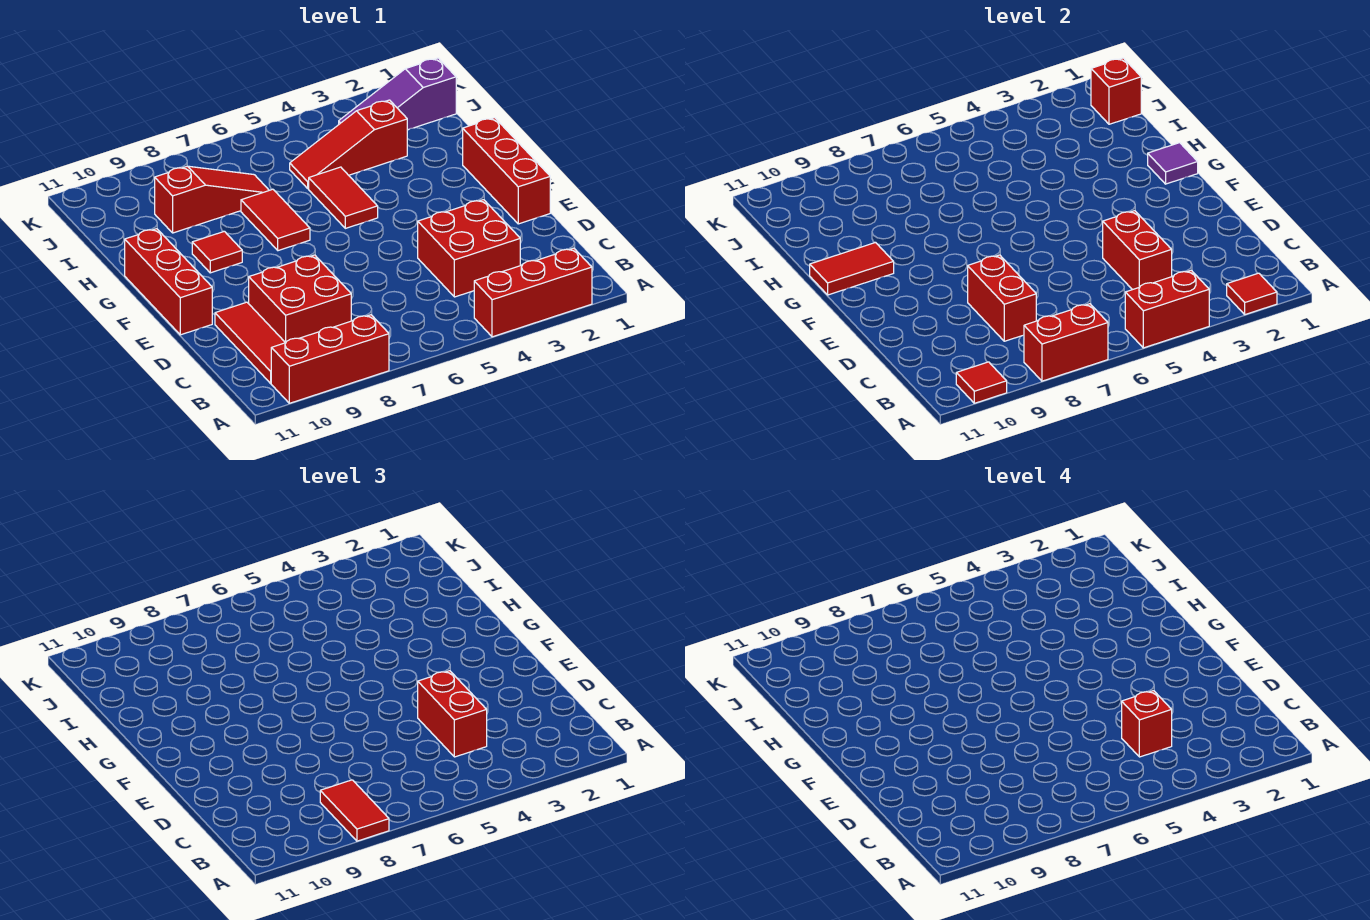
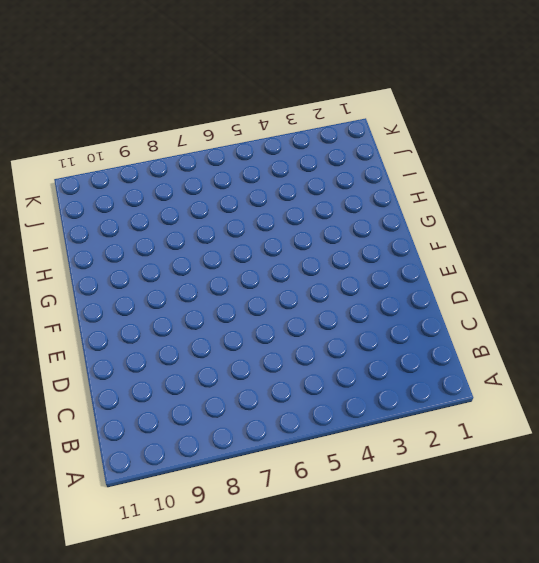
none -> red brick A2:A4 level 1
none -> red brick A8:A10 level 1
none -> red tile B10:D10 level 1

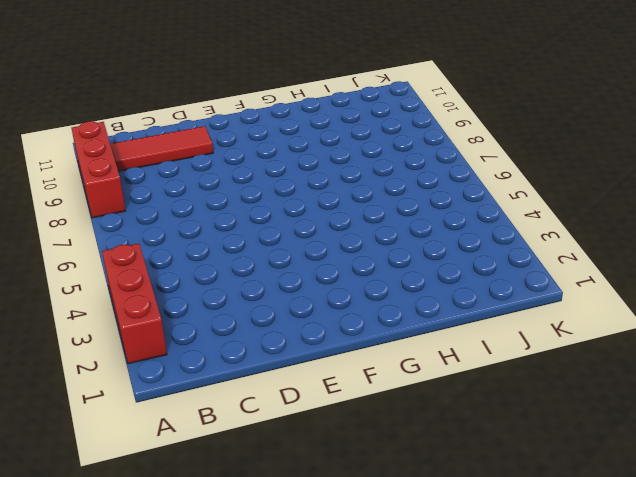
none -> red brick C3:D4 level 1
none -> red brick C8:D9 level 1
none -> red brick E1:G1 level 1

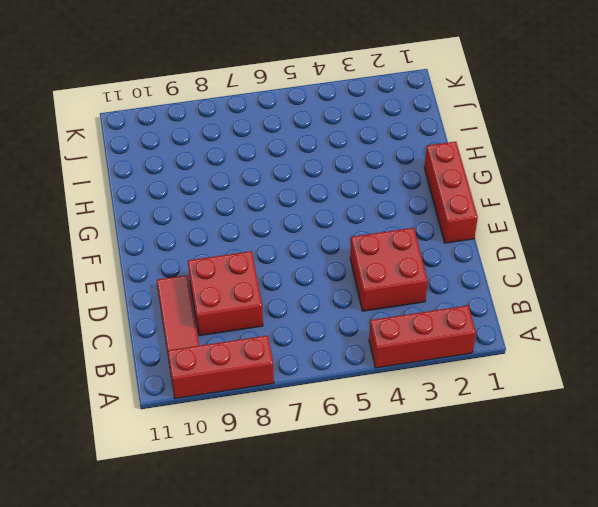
none -> red brick E11:G11 level 1
none -> red tile G5:H5 level 1
none -> red tile G7:H7 level 1

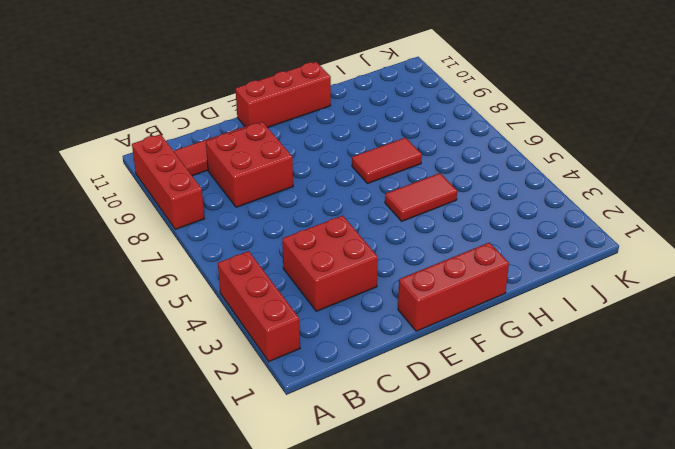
none -> red tile G9 level 1
none -> red slope I3:I5 level 1 top 3
none -> red slope I7:I9 level 1 top 9

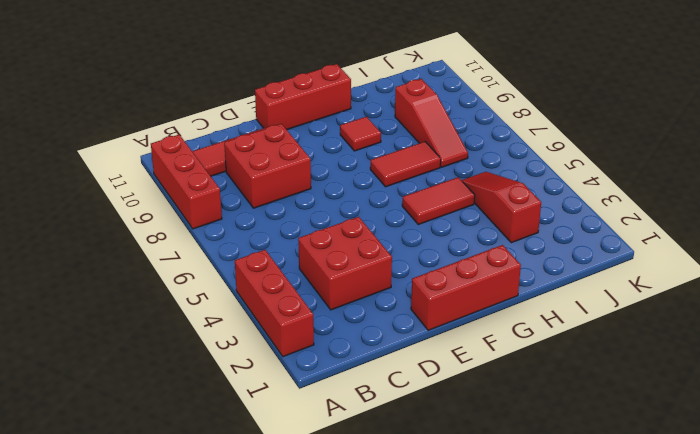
none -> purple slope J1:J3 level 1 top 1
none -> red tile A2 level 2
none -> red brick A4:A5 level 2

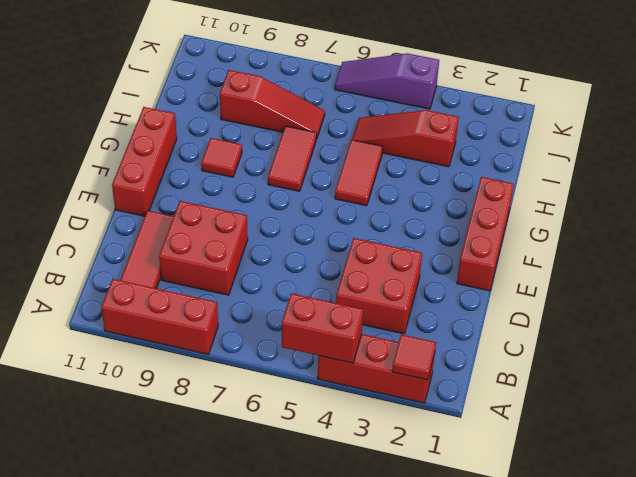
purple slope K4:K6 level 1 top 4 -> purple slope J1:J3 level 1 top 1
none -> red brick A7:A8 level 2
none -> red tile A10 level 2
none -> red brick C4:D4 level 2

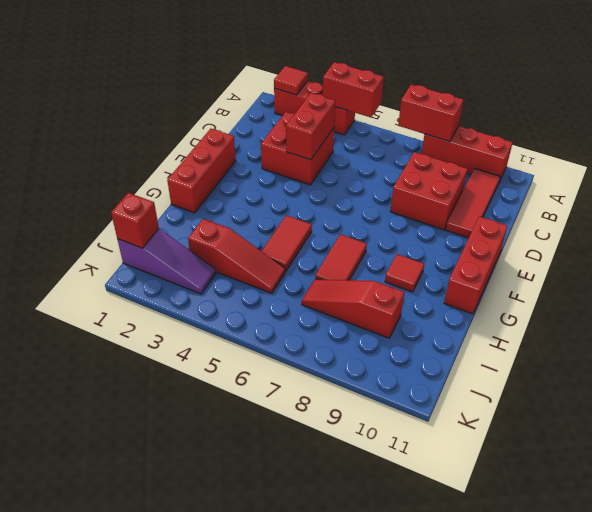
none -> red tile A10 level 2
none -> red brick C8:D8 level 2
none -> purple tile G1 level 2

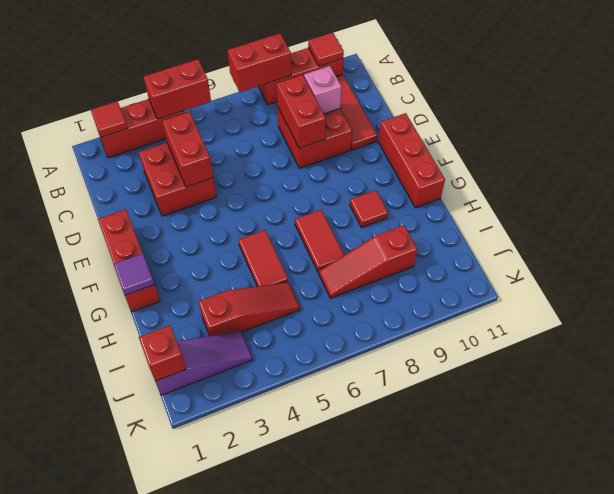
pink brick C9 level 2 -> none
none -> red tile G10:G11 level 2
none -> red tile A8:B8 level 3
none -> red brick C4:D4 level 3

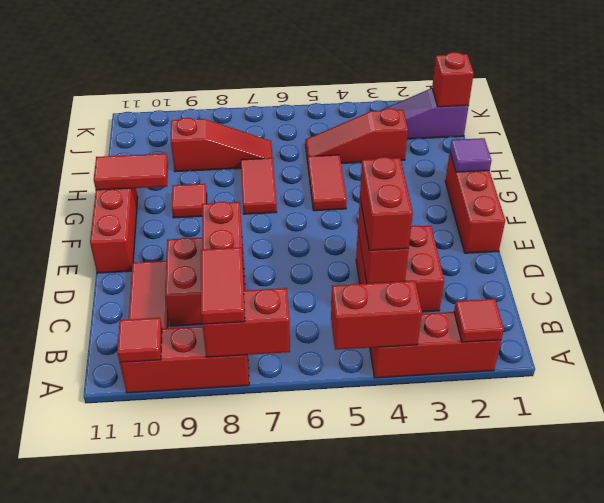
none -> red brick C4 level 4

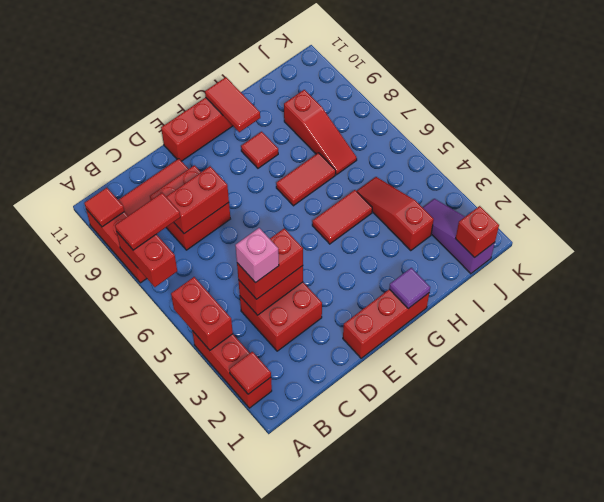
pink brick C4 level 4 -> red brick C4 level 4

